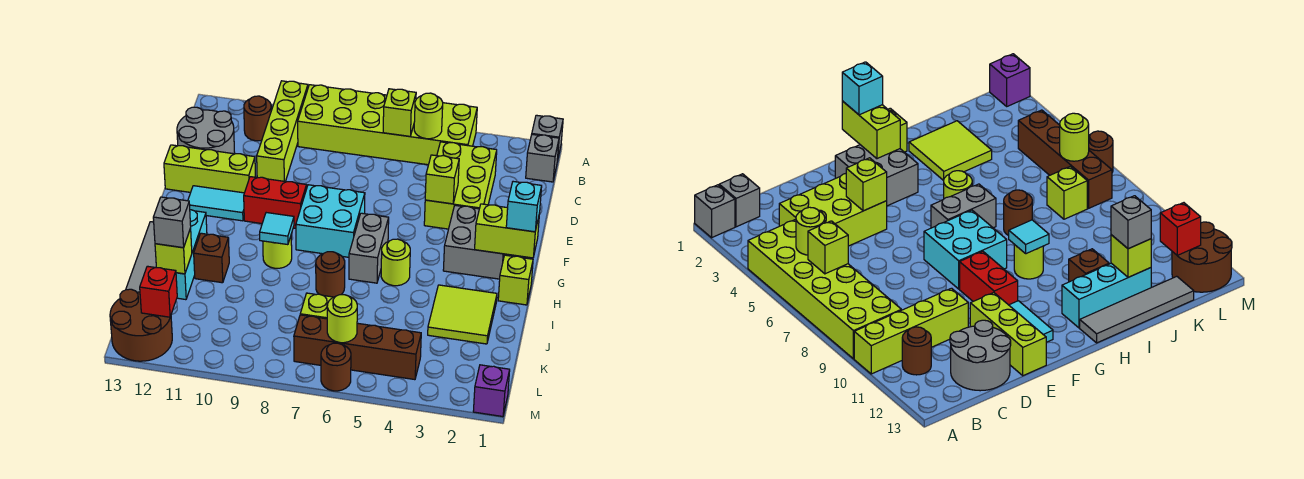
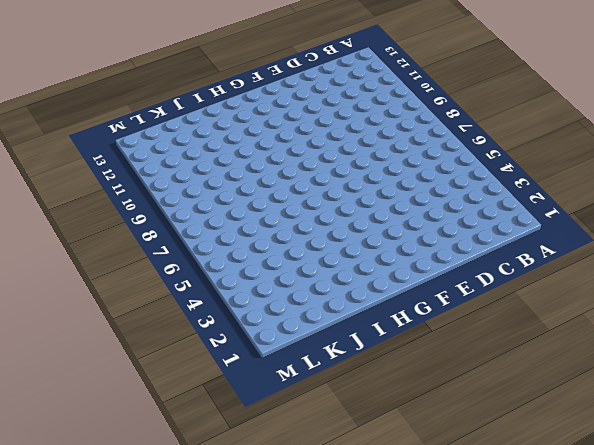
none -> grey brick A1 level 1
none -> lime brick A4:B9 level 1
none -> lime brick A10:D10 level 1
none -> grey brick B1 level 1

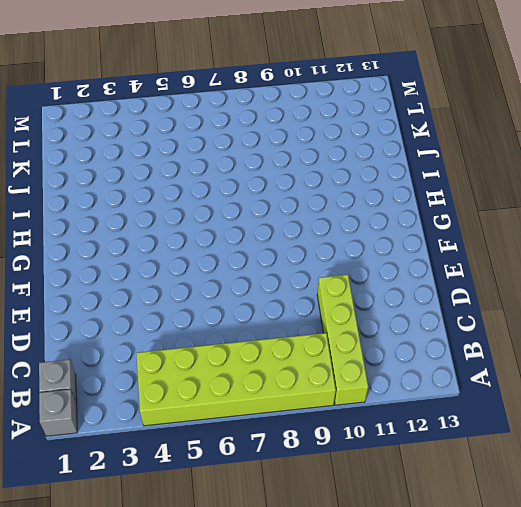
none -> brown round brick B11 level 1
none -> lime brick C3:E4 level 1
none -> grey round brick C12:D13 level 1
none -> lime brick E11:E13 level 1

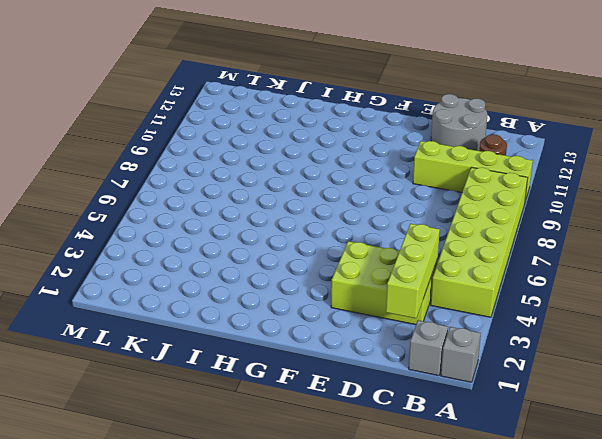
lime brick C2:C4 level 2 -> lime brick E11:E13 level 1
none -> grey brick F2:G3 level 1
none -> cyan brick F7:G8 level 1
none -> red brick F9:F10 level 1
none -> cyan tile F11:F12 level 1

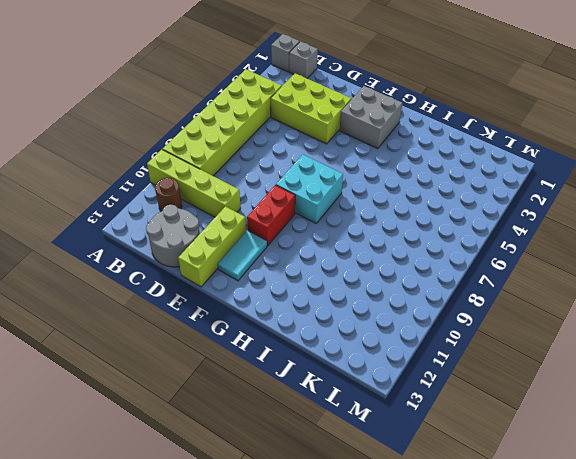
none -> grey brick G6:H6 level 1
none -> lime brick H1 level 1
none -> lime round brick H5 level 1
none -> lime round brick H9 level 1

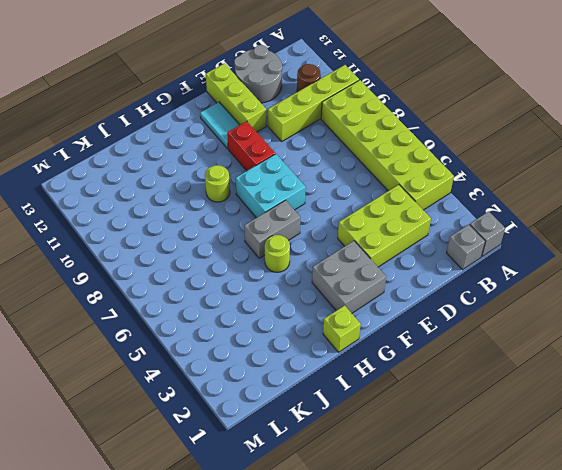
none -> cyan brick H12:J12 level 1
none -> grey tile H13:K13 level 1
none -> lime tile I2:J3 level 1
none -> brown round brick I7 level 1

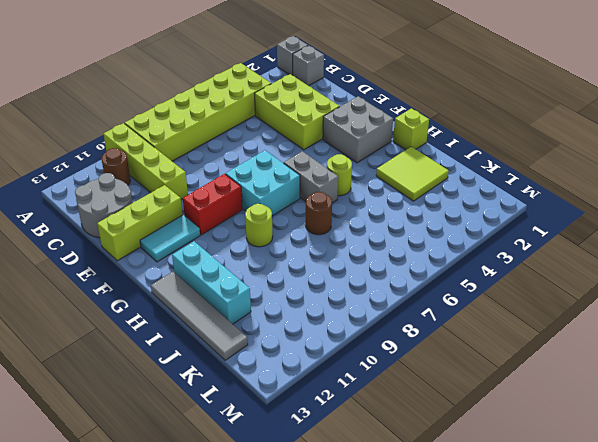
none -> brown brick I11 level 1
none -> lime brick K7 level 1
none -> brown brick L4:L7 level 1
none -> brown round brick L12:M13 level 1

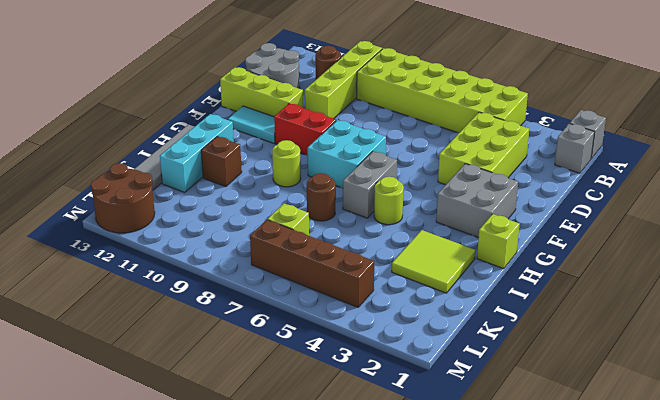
none -> purple brick M1 level 1
none -> brown round brick M6 level 1
none -> lime round brick B5 level 2
none -> lime brick B6 level 2

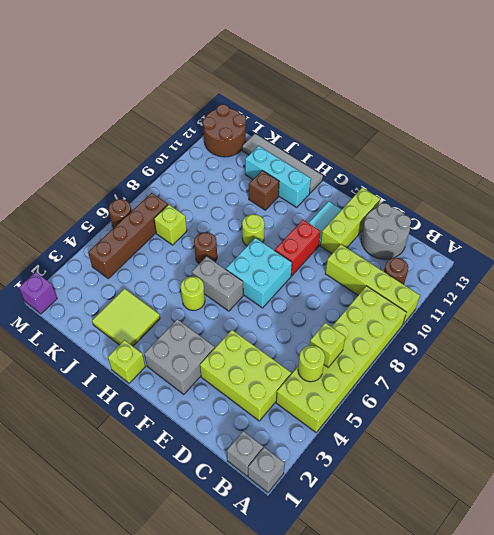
none -> lime brick E4 level 2
none -> lime brick G1:G2 level 2
none -> cyan tile H9 level 2
none -> lime brick J12 level 2

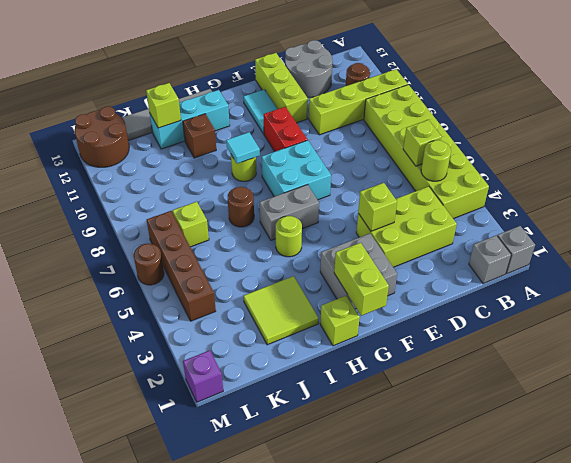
none -> lime round brick L6 level 2
none -> red brick L12 level 2
none -> cyan brick G1 level 3
none -> grey brick J12 level 3

